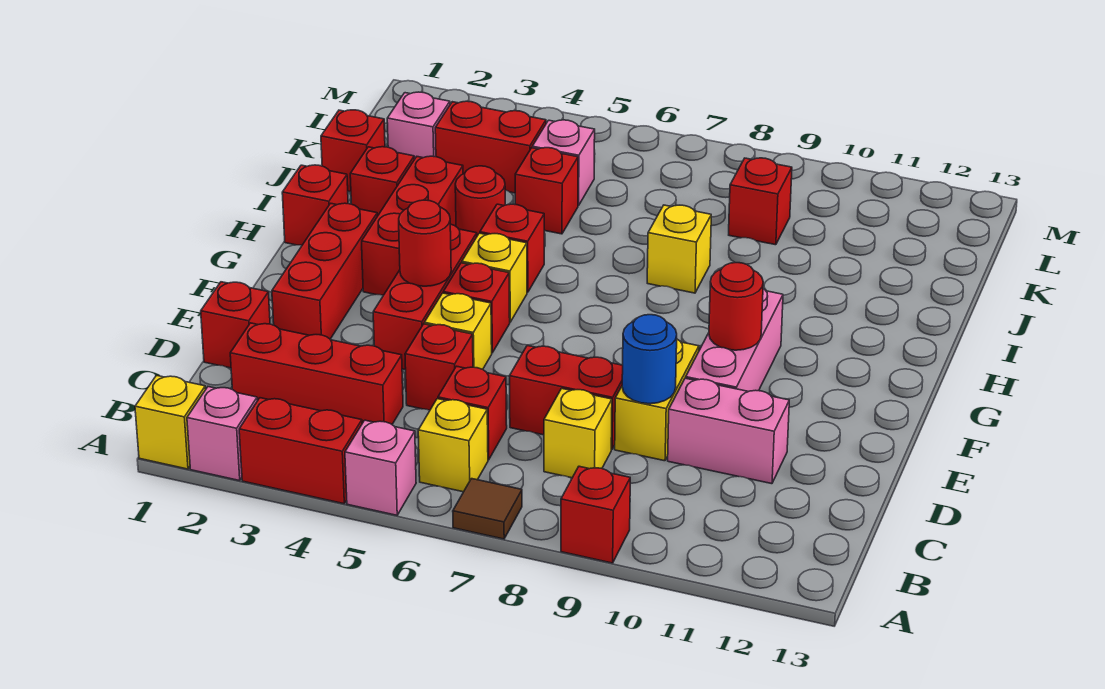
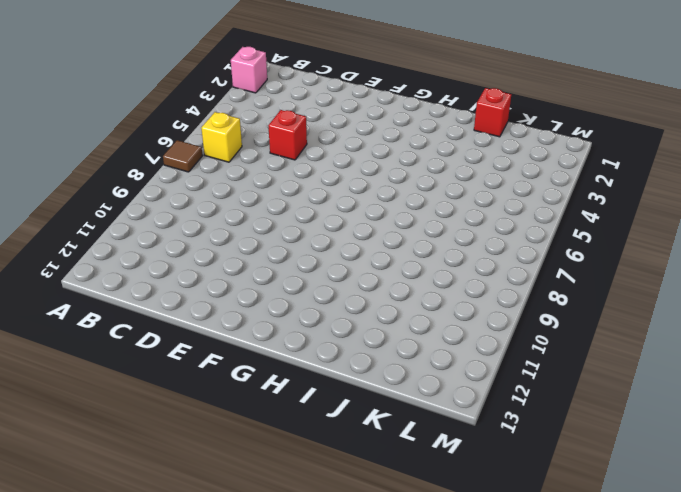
none -> yellow brick A1 level 1
none -> red brick A3:A4 level 1
none -> pink brick A5 level 1
none -> red brick A9 level 1

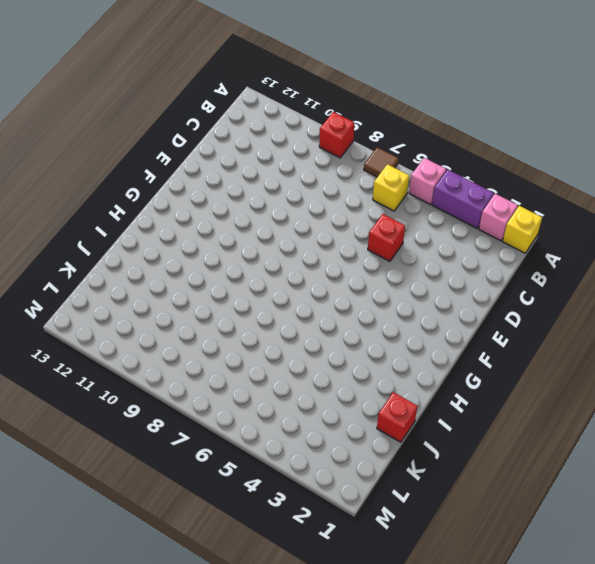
purple brick A3:A4 level 1 -> red brick A3:A4 level 1
none -> red brick C2:C4 level 1
none -> red brick C6 level 1
none -> yellow brick C8 level 1
none -> red brick D1 level 1

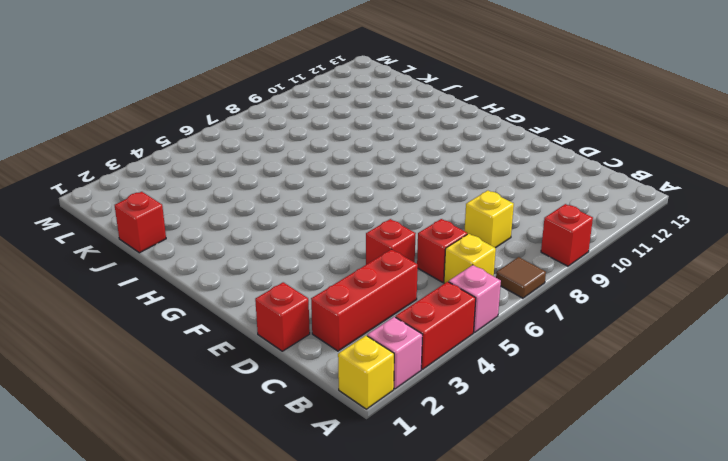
none -> red brick D7:D8 level 1
none -> yellow brick D9:E9 level 1
none -> pink brick D10:D11 level 1
none -> red brick E2:G2 level 1

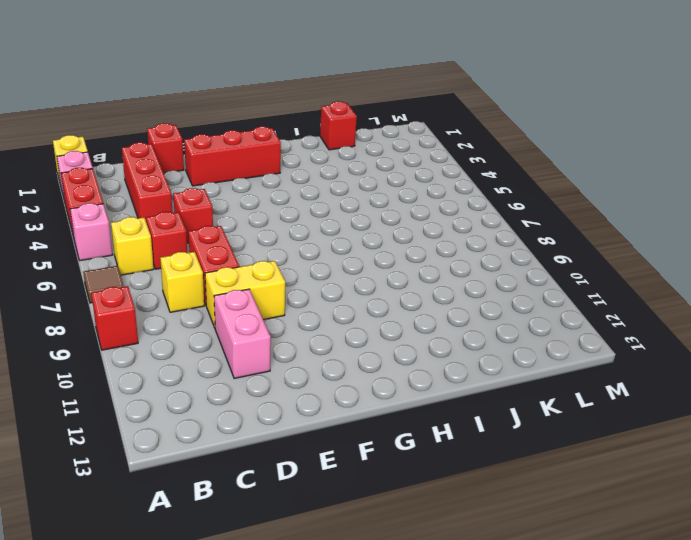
none -> red brick E4:G4 level 1
none -> yellow brick E5 level 1
none -> pink brick E10:G10 level 1
none -> red brick F5 level 1

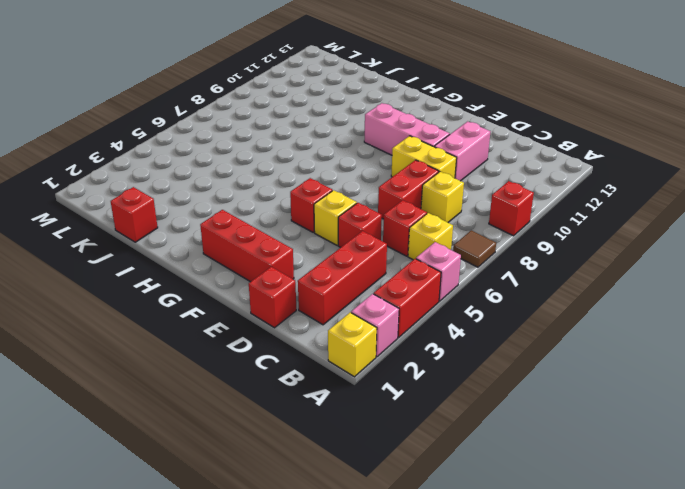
none -> red brick E4:G4 level 1
none -> red brick G3:I3 level 1
none -> yellow brick G5 level 1
none -> red brick H1 level 1

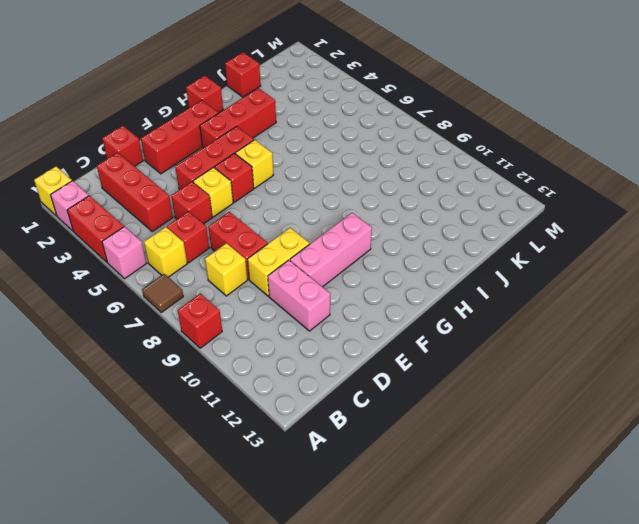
none -> red brick H5 level 1
none -> red brick I2 level 1
none -> red round brick I4 level 1
none -> yellow brick I8 level 1

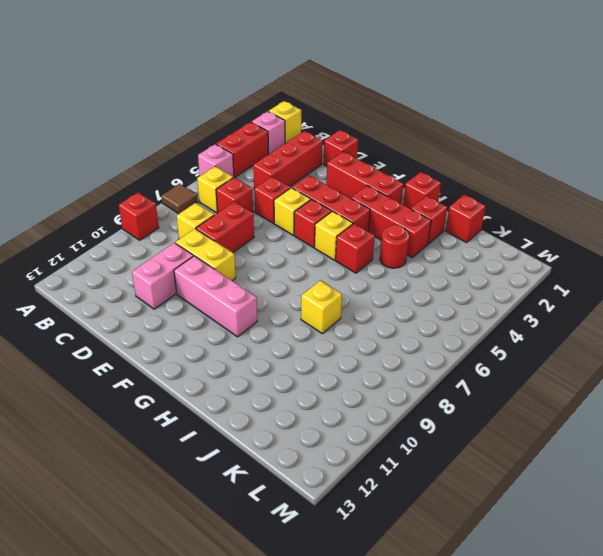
none -> red brick J5 level 1
none -> pink brick K2 level 1
none -> red brick K3:K4 level 1
none -> pink brick K5 level 1

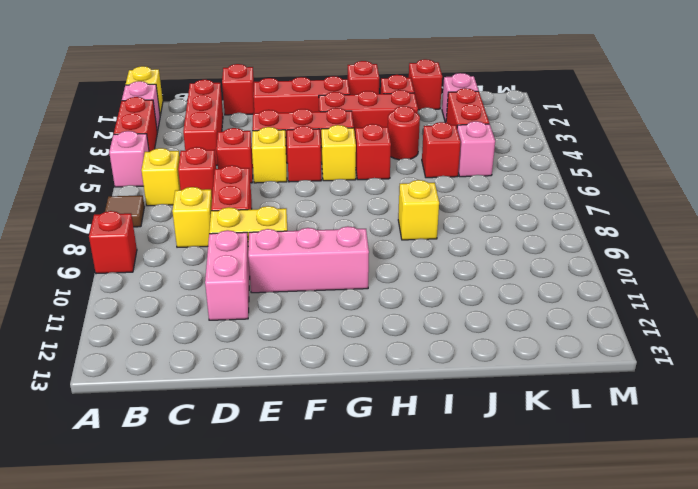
none -> red brick K9 level 1
none -> blue round brick D9 level 2
none -> red round brick F4 level 2
none -> red round brick F10 level 2

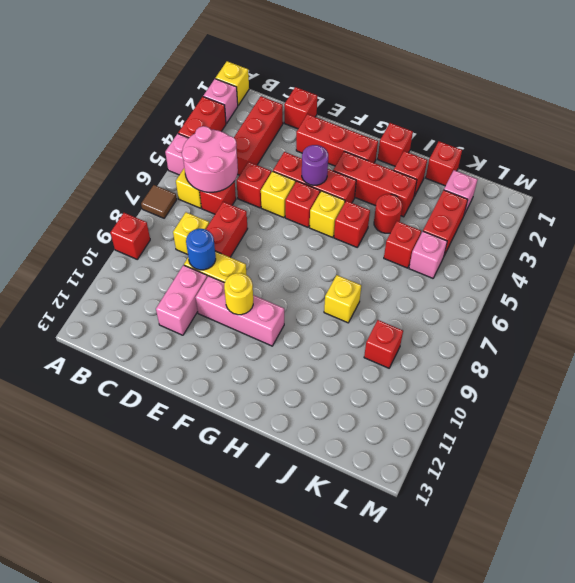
pink round brick B5:C6 level 2 -> none
purple round brick F4 level 2 -> red round brick F4 level 2
yellow round brick F10 level 2 -> red round brick F10 level 2

